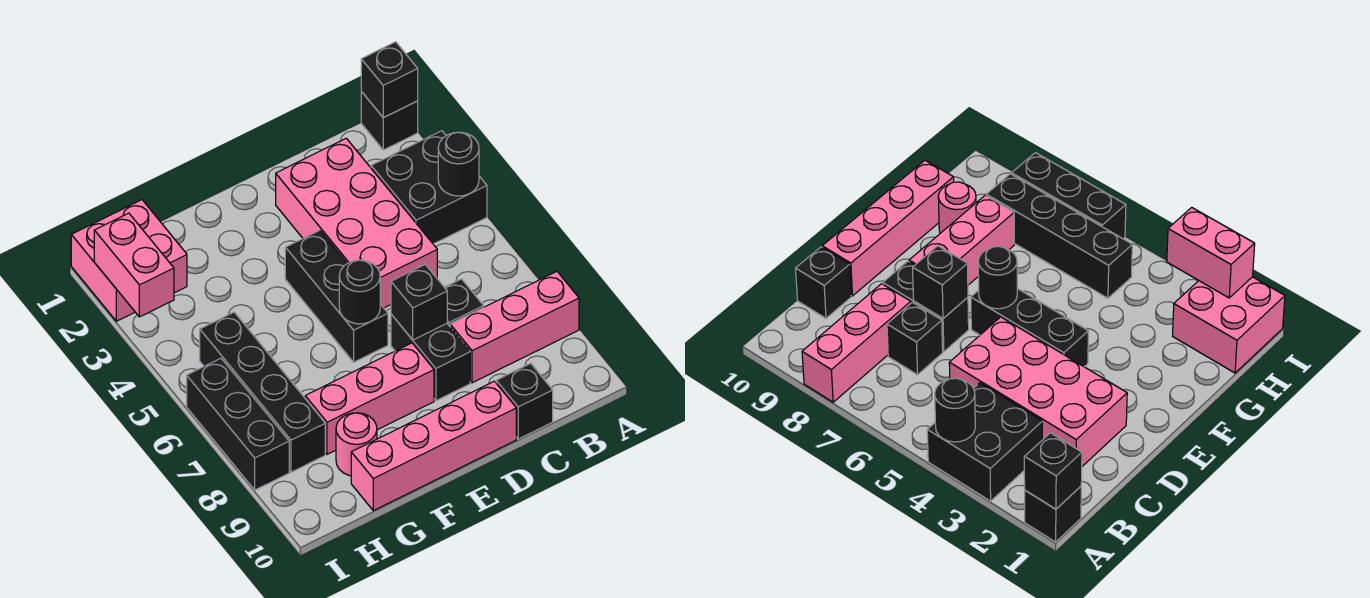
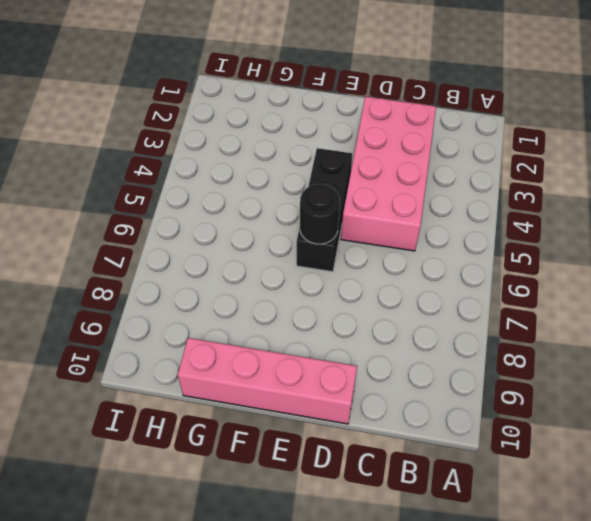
none -> black brick A1 level 1
none -> black brick A3:B4 level 1
none -> pink brick A8:C8 level 1

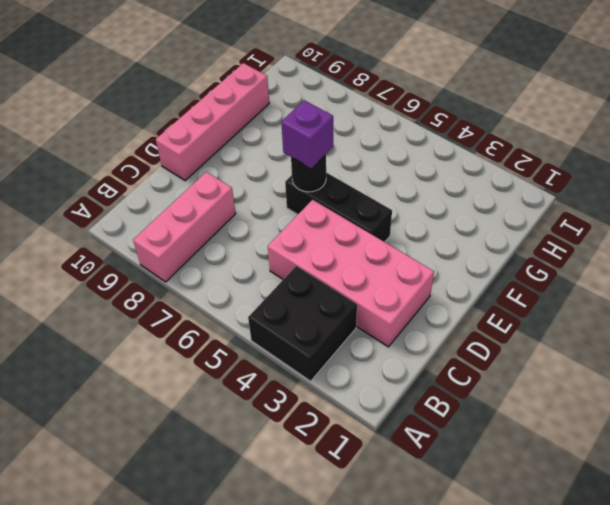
purple brick E6 level 3 -> none
none -> black brick A1 level 1
none -> black brick C7 level 1
none -> black brick C10 level 1

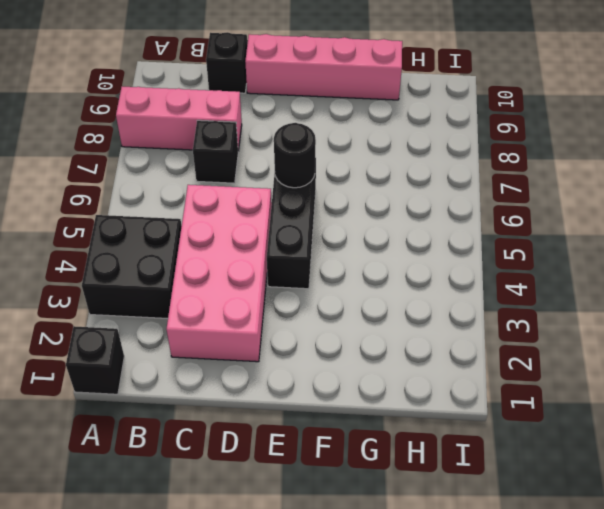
none -> black brick D7:D8 level 1
none -> pink brick E8:G8 level 1
none -> pink round brick G9 level 1

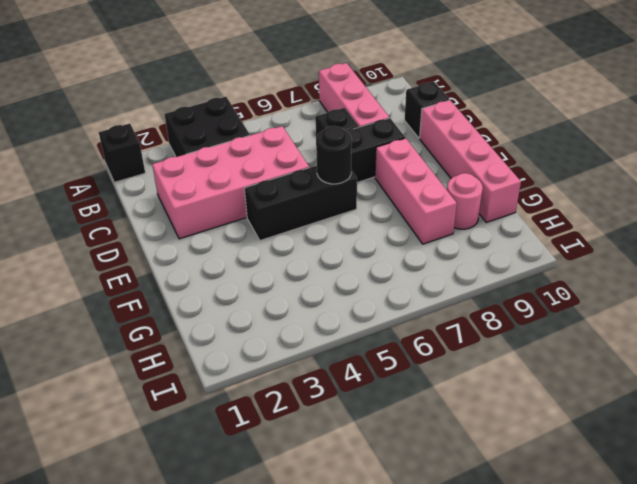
none -> pink brick H1:I2 level 1
none -> black brick H5:H8 level 1
none -> black brick I6:I8 level 1

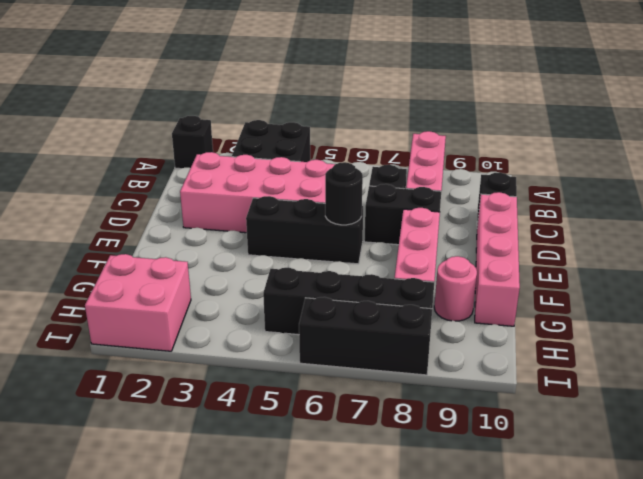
none -> black brick A1 level 2
none -> black round brick A4 level 2
none -> black brick D7 level 2

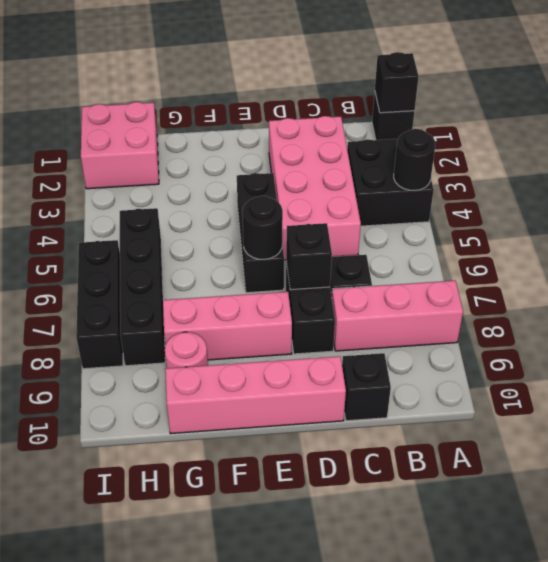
none -> pink brick I2:I3 level 2

